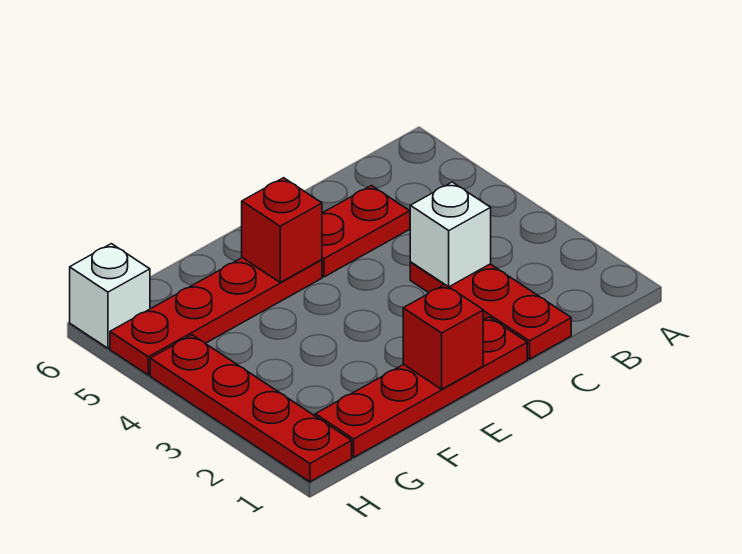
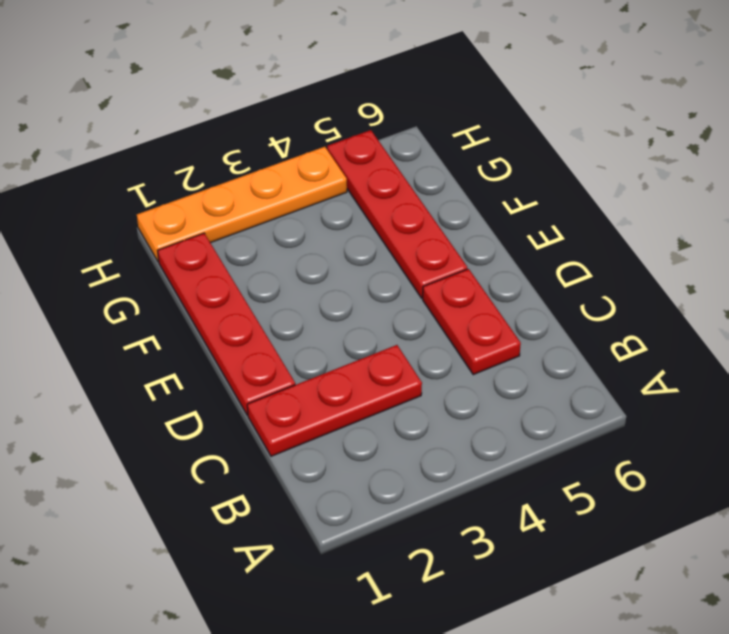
orange plate H1:H4 level 1 -> red plate H1:H4 level 1
none -> white brick H6 level 1
none -> white brick C3 level 2

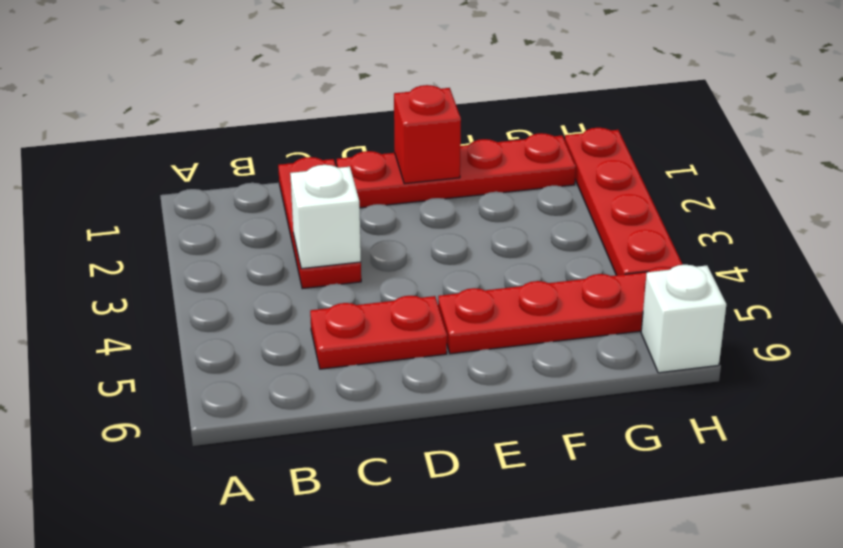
none -> red brick E5 level 2

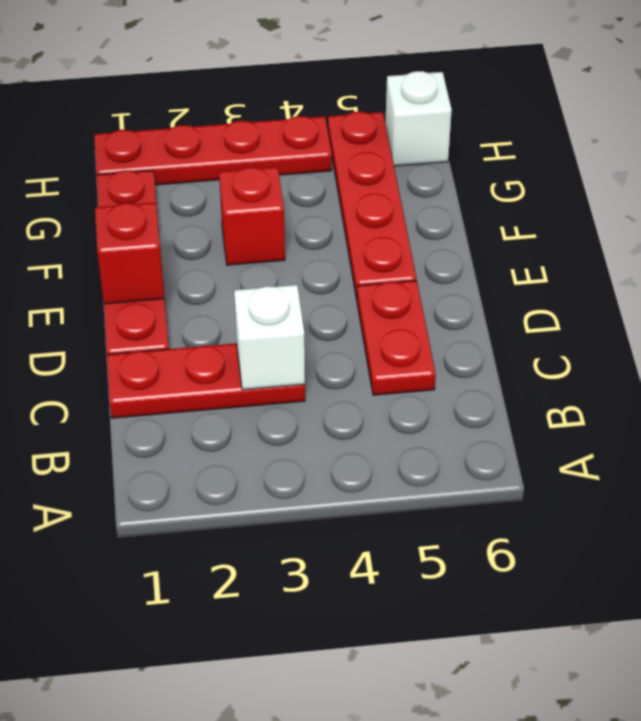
red brick F3 level 1 -> red brick E5 level 2

